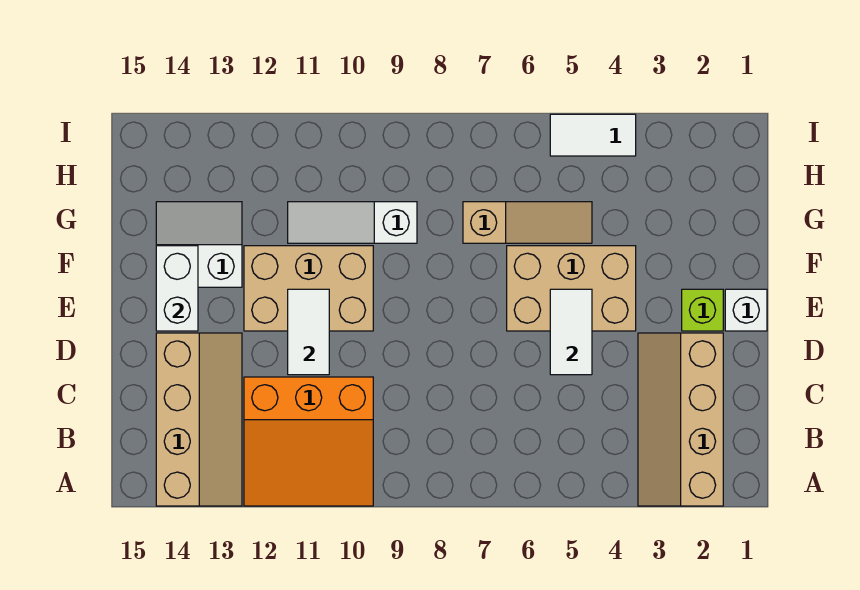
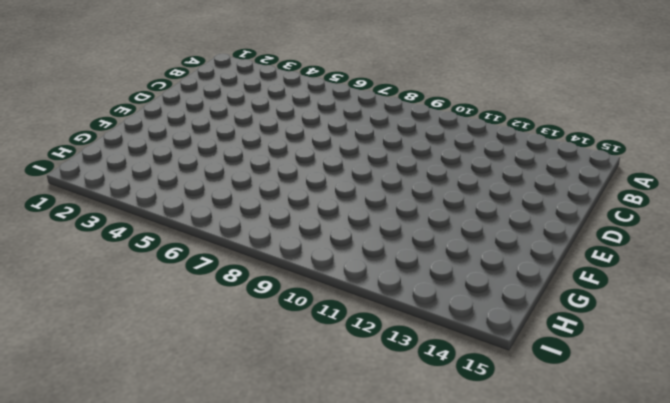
none -> tan slope A2:D3 level 1 top 2
none -> orange slope A10:C12 level 1 top C
none -> tan slope A13:D14 level 1 top 14

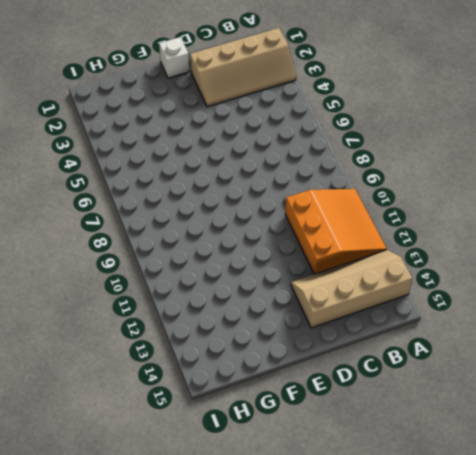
none -> lime brick E2 level 1
none -> tan brick E4:F6 level 1
none -> tan brick E10:F12 level 1

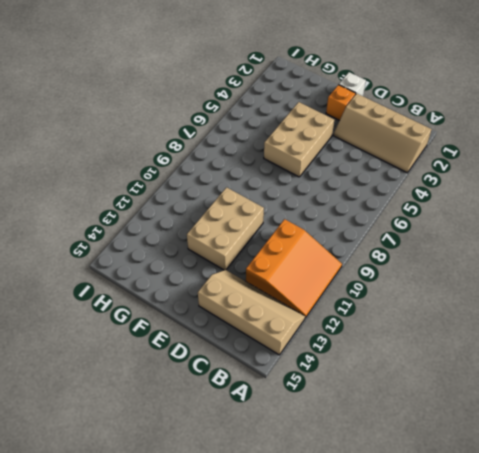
orange brick E2 level 1 -> lime brick E2 level 1
none -> white slope F13:G14 level 1 top F
none -> tan slope G5:G7 level 1 top 7
none -> white slope G9:G11 level 1 top 9

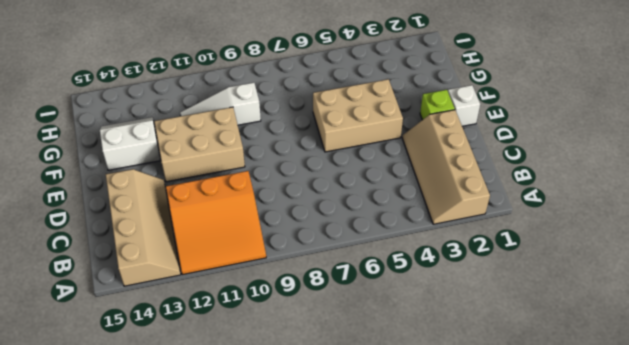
none -> tan slope G5:G7 level 1 top 7
none -> white tile I4:I5 level 1
none -> white tile D5:E5 level 2

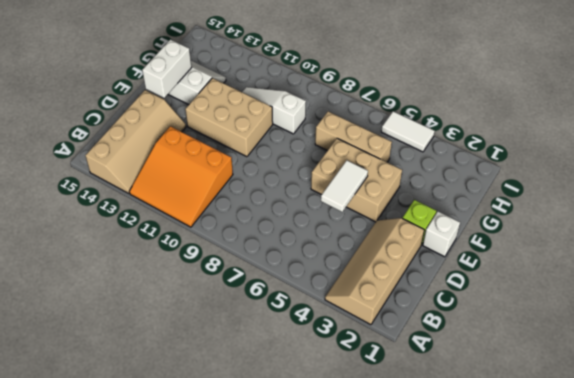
tan brick G5:G7 level 1 -> tan slope G5:G7 level 1 top 7
none -> white tile D11:E11 level 2

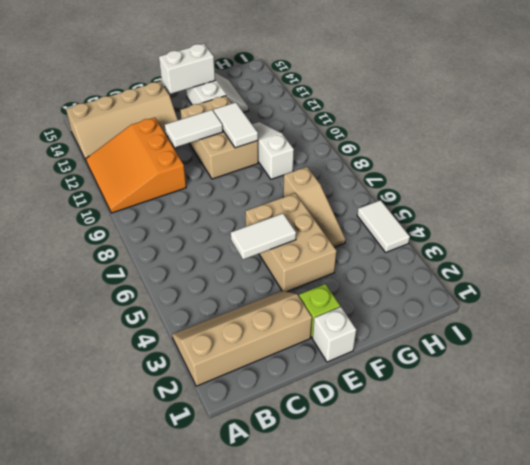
white tile F10:F11 level 2 -> none

